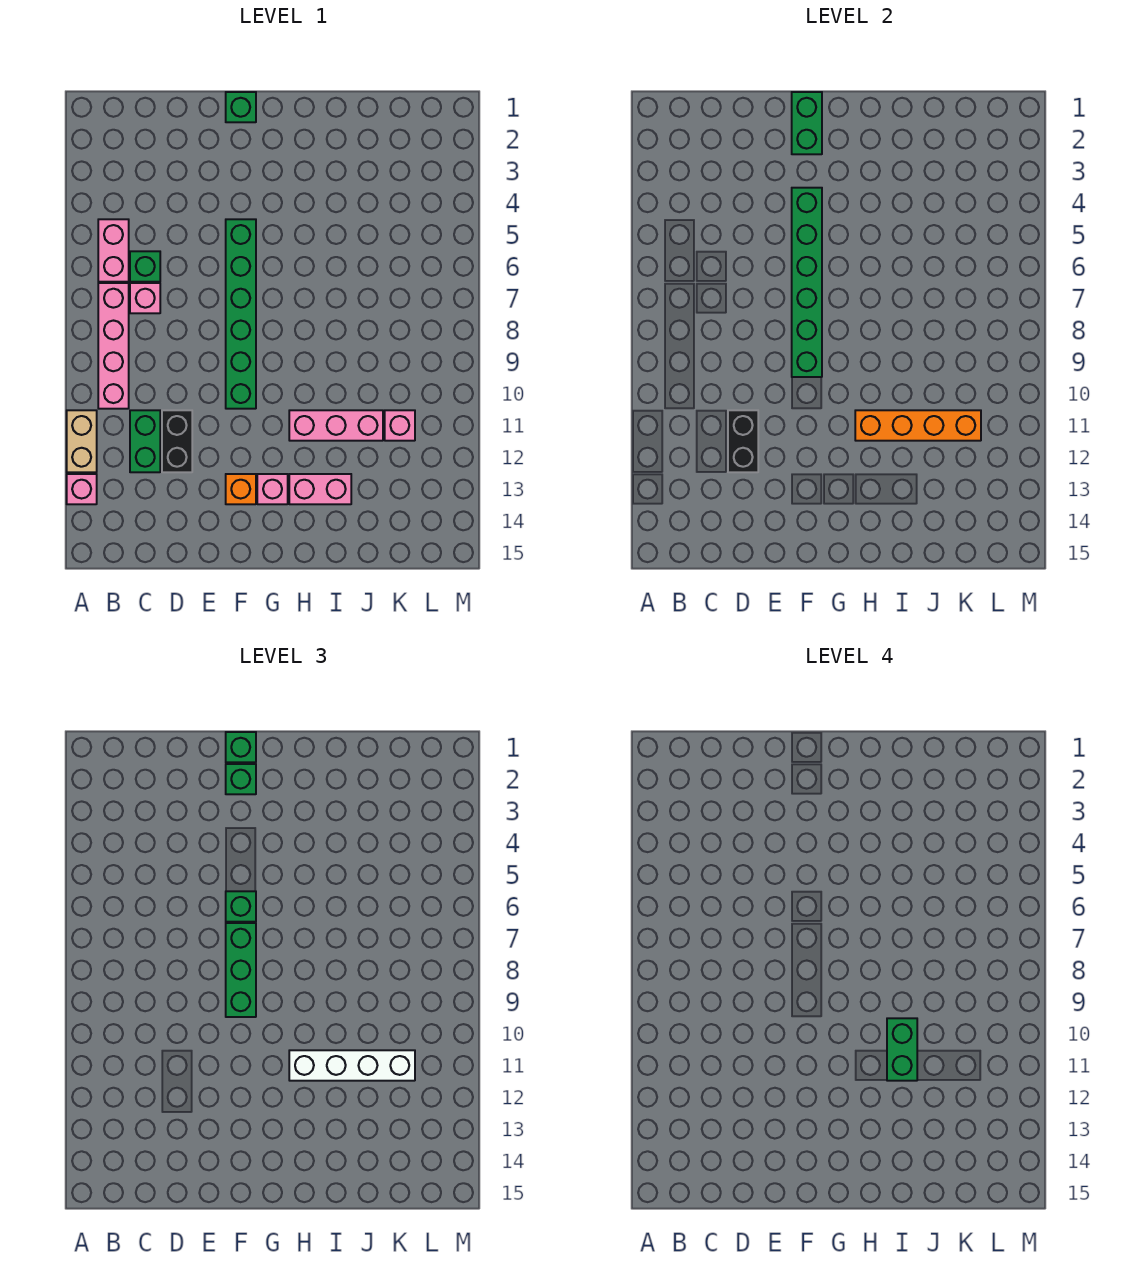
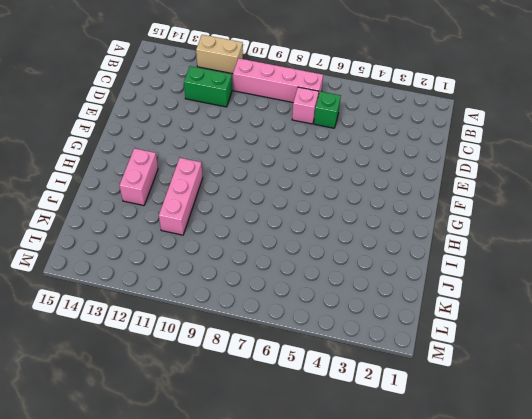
none -> pink brick A13 level 1
none -> pink brick B5:B6 level 1
none -> black brick D11:D12 level 1

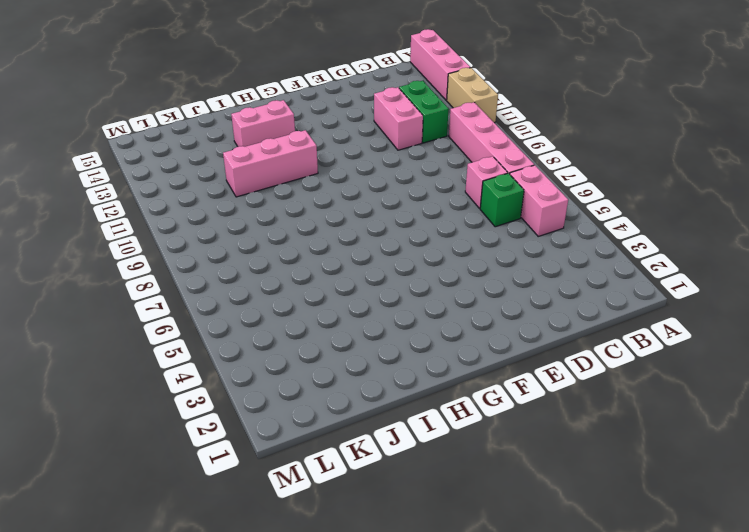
pink brick A13:A15 level 1 -> pink brick A13 level 1
pink brick D11:D12 level 1 -> black brick D11:D12 level 1
none -> green brick F1 level 1
none -> green brick F5:F10 level 1
none -> orange brick F13 level 1

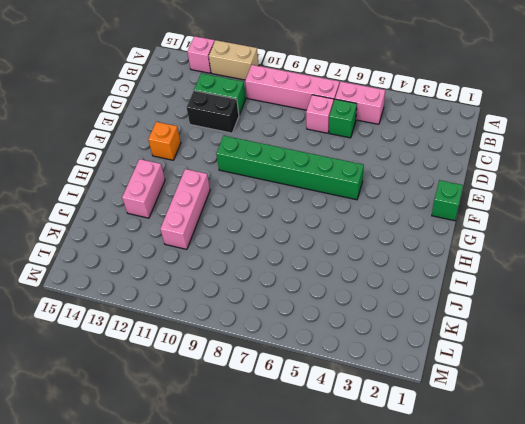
none -> pink brick G13 level 1
none -> pink brick K11 level 1
none -> black brick D11:D12 level 2

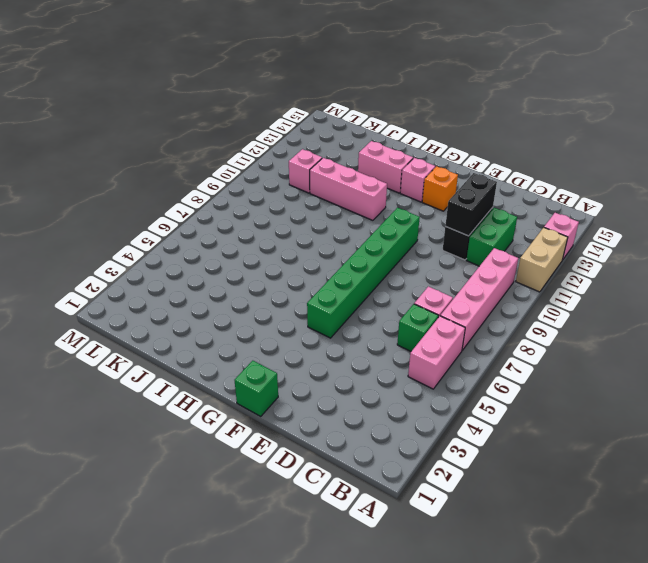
none -> green brick F1:F2 level 2
none -> green brick F4:F9 level 2
none -> orange brick H11:K11 level 2

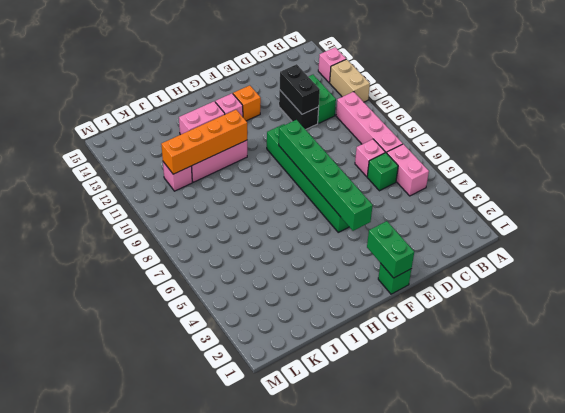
none -> green brick F1 level 3
none -> green brick F2 level 3
none -> green brick F6 level 3

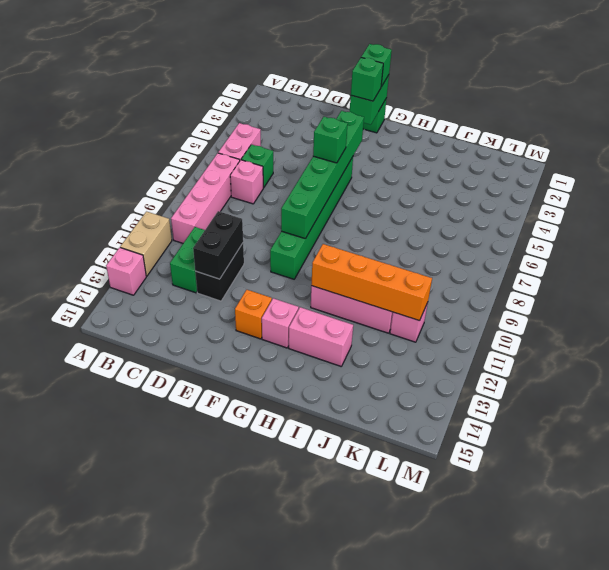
none -> green brick F7:F9 level 3
none -> white brick H11:K11 level 3
none -> green brick I10:I11 level 4

